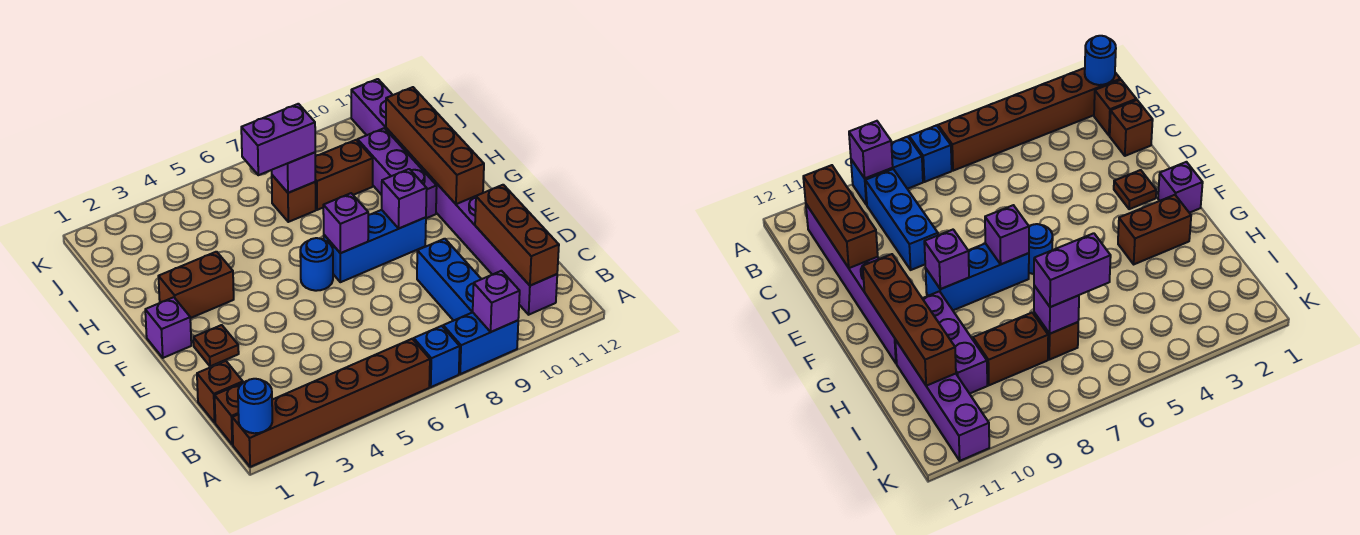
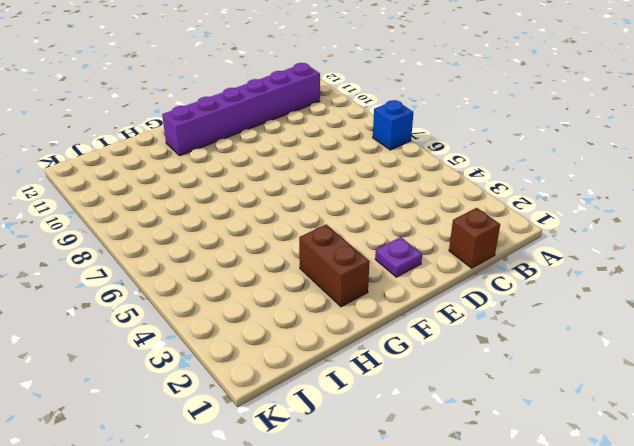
purple plate E2 level 1 -> brown plate E2 level 1
none -> brown brick A1:A6 level 1
none -> blue brick A8:A9 level 1
none -> brown brick B1 level 1

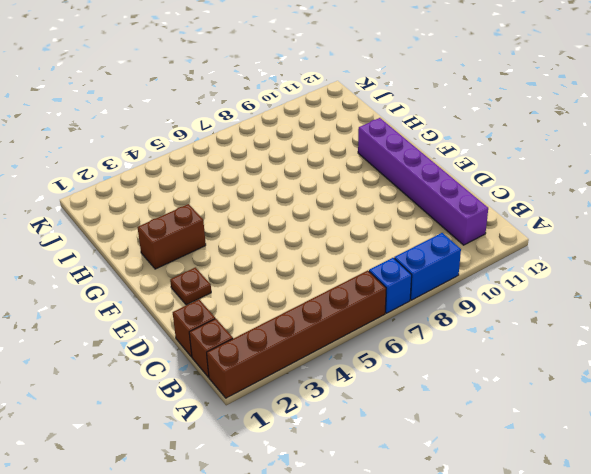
none -> blue brick B9:D9 level 1
none -> purple brick F1 level 1
none -> blue round brick F6 level 1

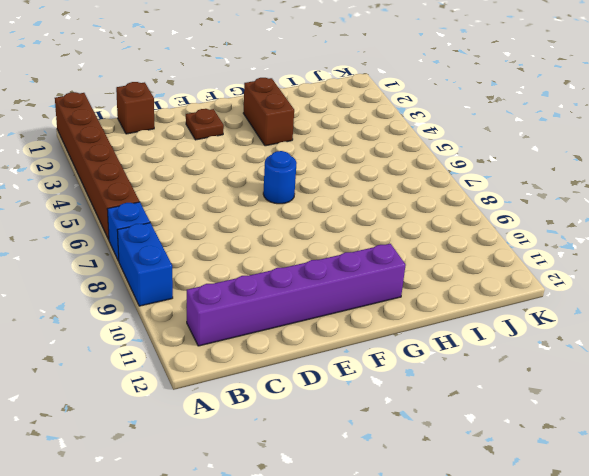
none -> brown brick B1 level 1
none -> blue brick B9:D9 level 1
none -> purple brick F1 level 1

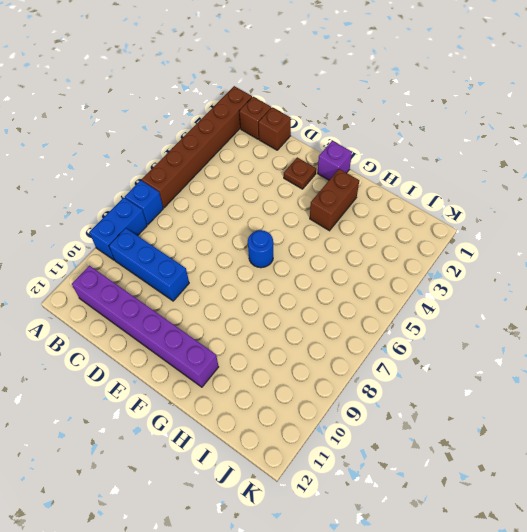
none -> blue brick F7:F9 level 1
none -> purple brick G10:I10 level 1
none -> purple brick H11:K11 level 1

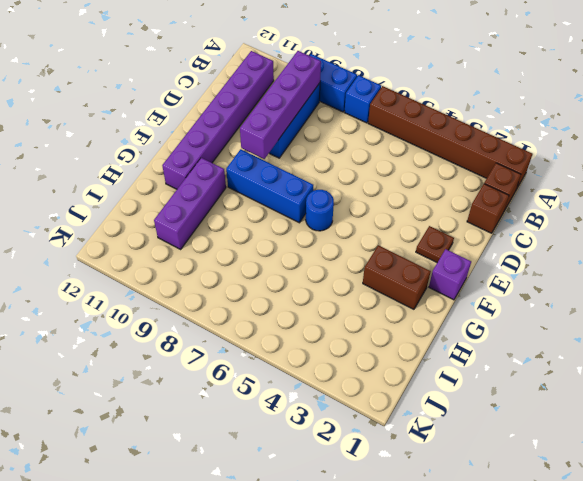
purple brick B9:E9 level 2 -> purple brick H11:K11 level 1
none -> brown brick I7 level 1
none -> brown brick I8:I9 level 1
none -> blue round brick A1 level 2

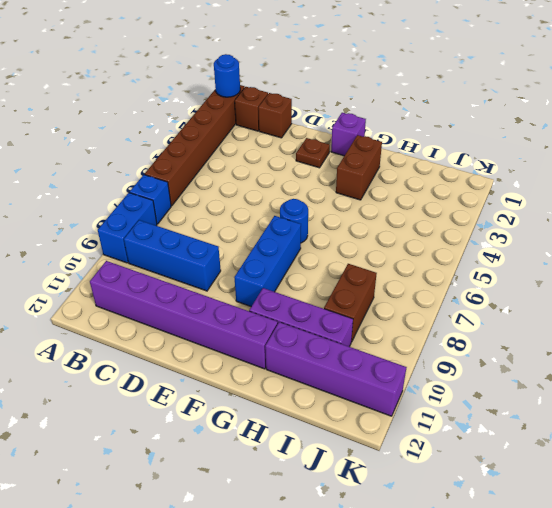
none -> brown brick I7 level 1
none -> purple brick A9 level 2
none -> brown brick B11:D11 level 2

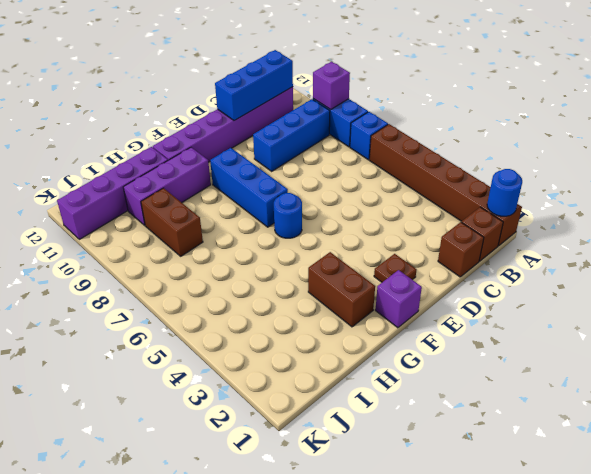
blue brick B11:D11 level 2 -> brown brick B11:D11 level 2
none -> brown brick I7 level 1
none -> purple brick F7 level 2
none -> purple brick F9 level 2

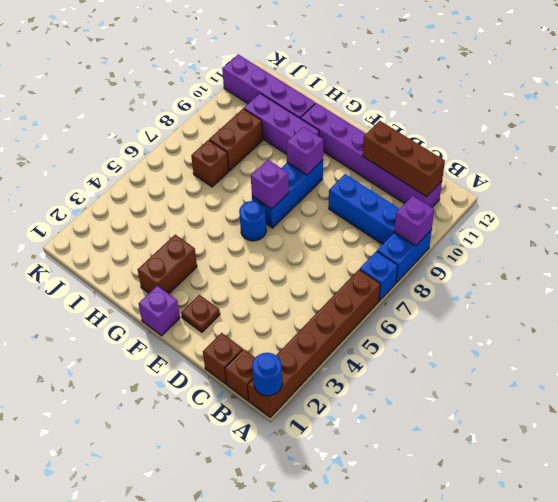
none -> brown brick F11:I11 level 2
none -> purple brick I7 level 2
none -> purple brick I6:I7 level 3

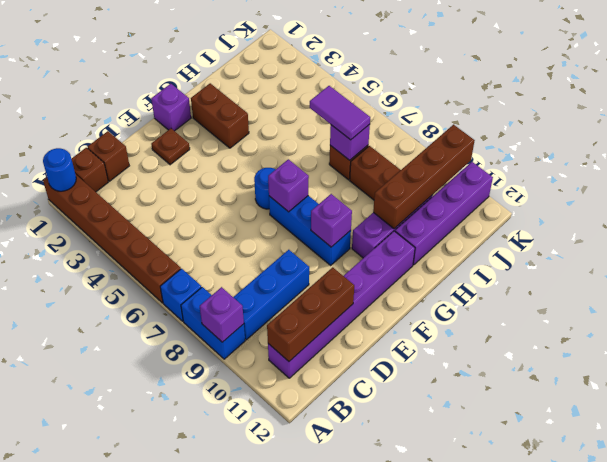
brown brick H10:K10 level 2 -> brown brick F11:I11 level 2
purple tile I6:I7 level 3 -> purple brick I6:I7 level 3

